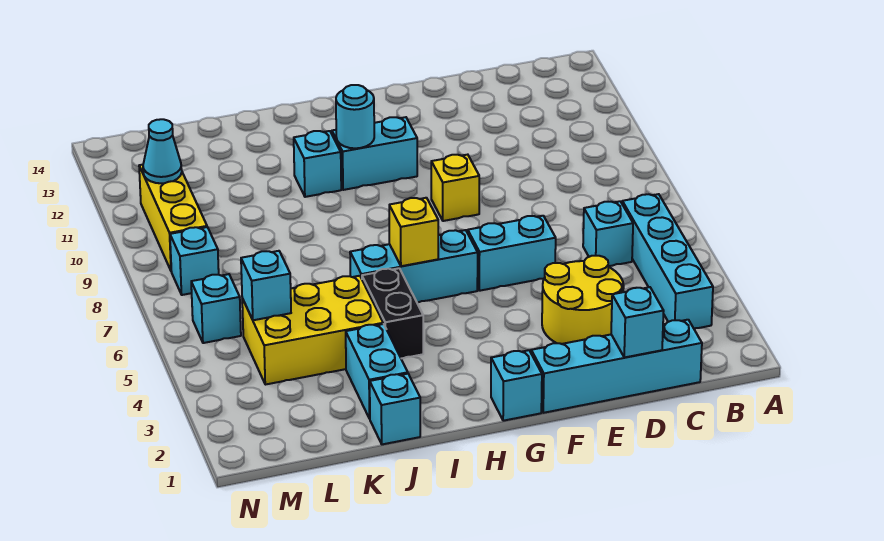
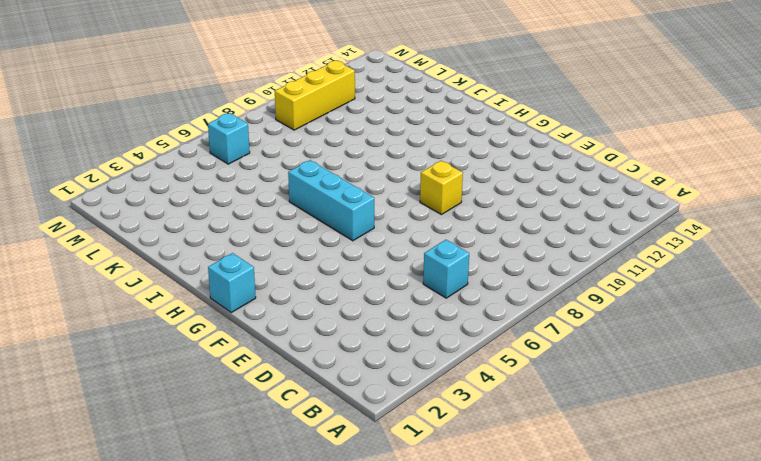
none -> cyan brick B3:B6 level 1
none -> cyan brick C1:F1 level 1
none -> yellow round brick D3:E4 level 1

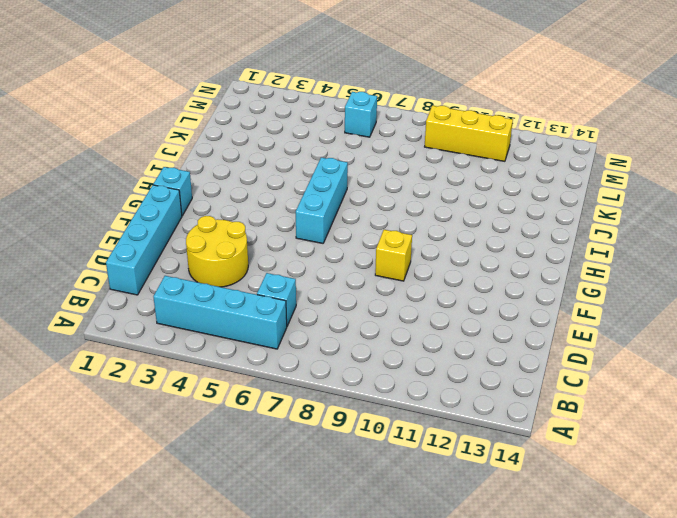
none -> cyan brick E6:F6 level 1
none -> cyan brick G11:H11 level 1
none -> black brick I4:I5 level 1

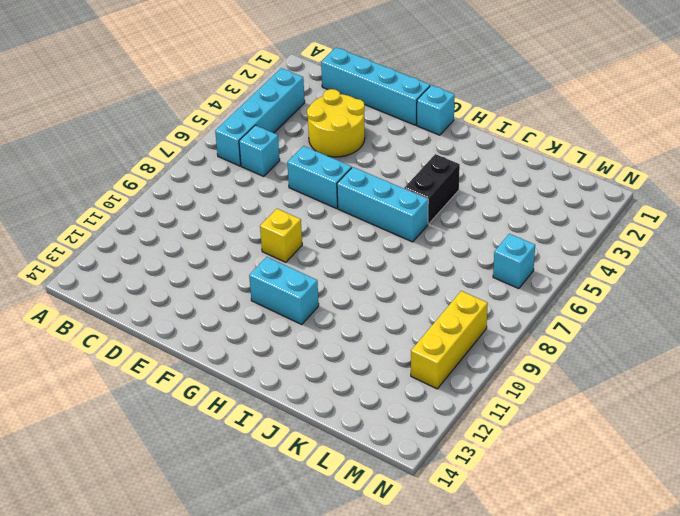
none -> cyan brick I11 level 1
none -> cyan brick J1 level 1
none -> cyan brick J2:J3 level 1

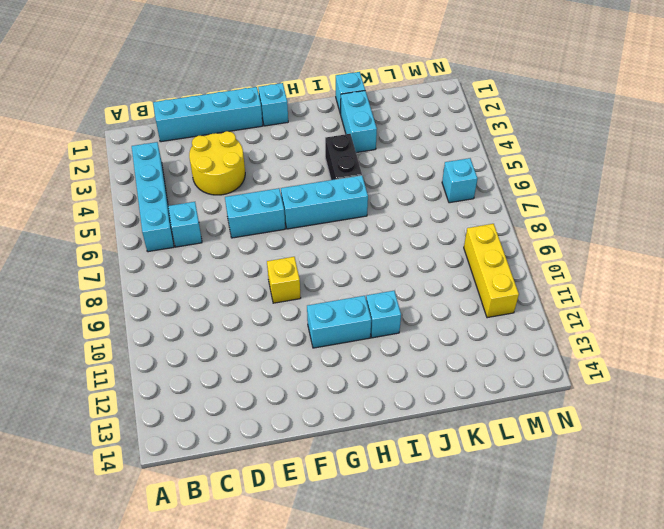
none -> yellow brick J4:L5 level 1
none -> cyan brick M8 level 1
none -> cyan brick D1 level 2

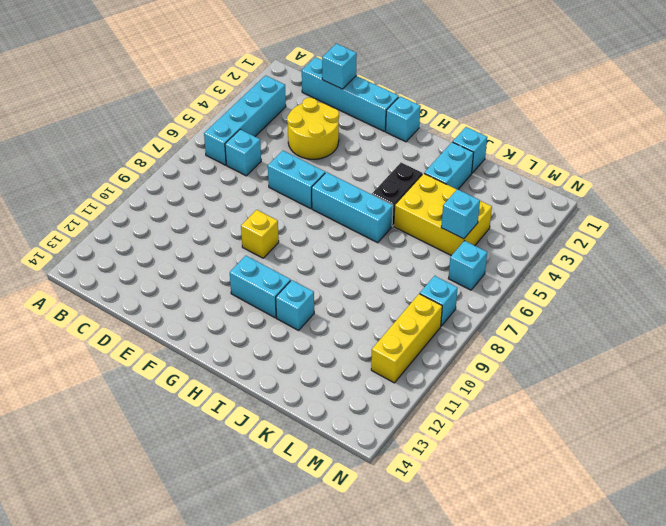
none -> yellow brick H6 level 2
none -> cyan round brick H11 level 2
none -> cyan cone M11 level 2

